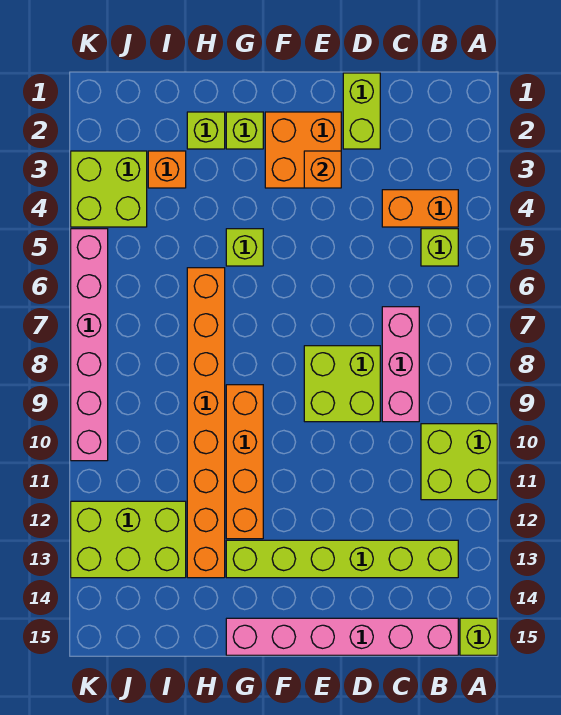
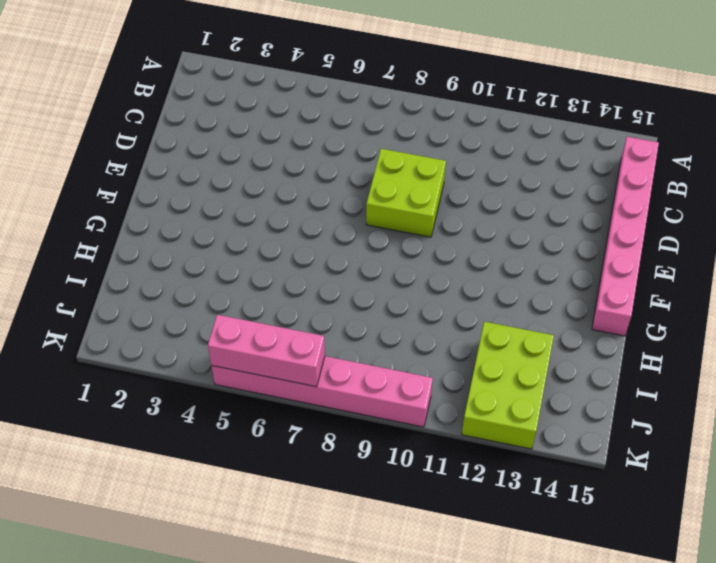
pink brick K5:K7 level 2 -> pink brick C7:C9 level 1
none -> lime brick A10:B11 level 1
none -> lime brick A15 level 1
none -> orange brick B4:C4 level 1

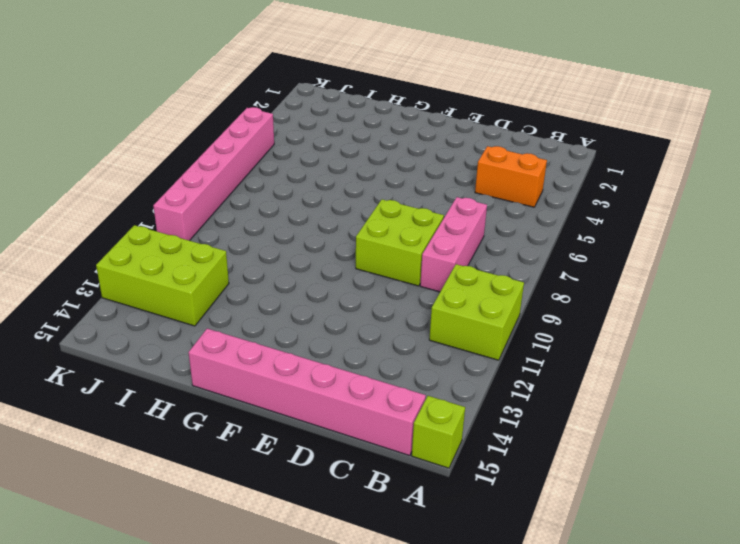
none -> lime brick B5 level 1
none -> lime brick B13:G13 level 1
none -> lime brick D1:D2 level 1

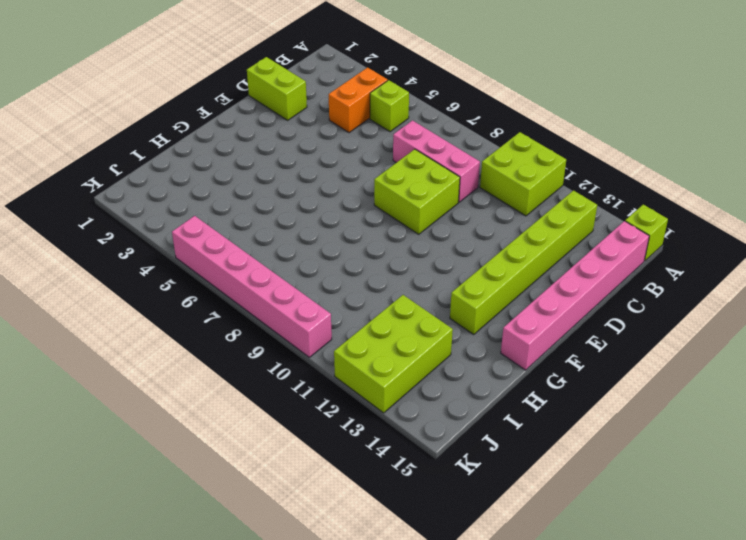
none -> orange brick E2:F3 level 1
none -> lime brick G2 level 1
none -> lime brick G5 level 1

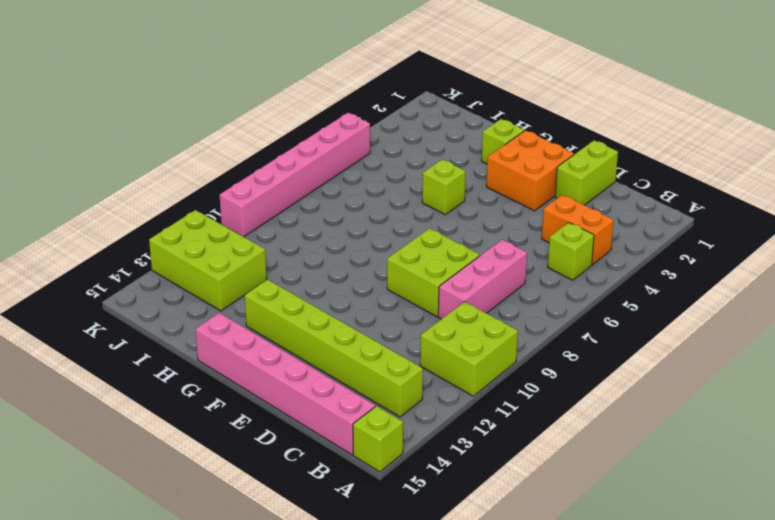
none -> orange brick G9:G12 level 1
none -> lime brick H2 level 1
none -> orange brick H6:H13 level 1

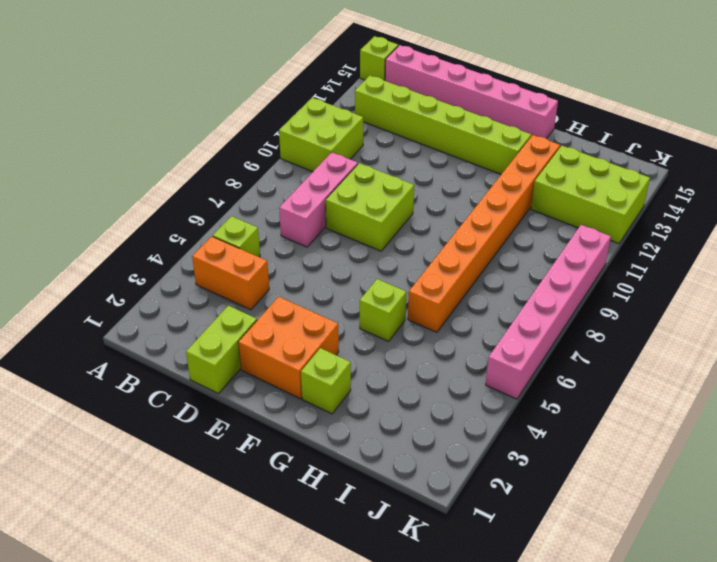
none -> orange brick G9:G12 level 1
none -> lime brick H2 level 1
none -> orange brick I3 level 1

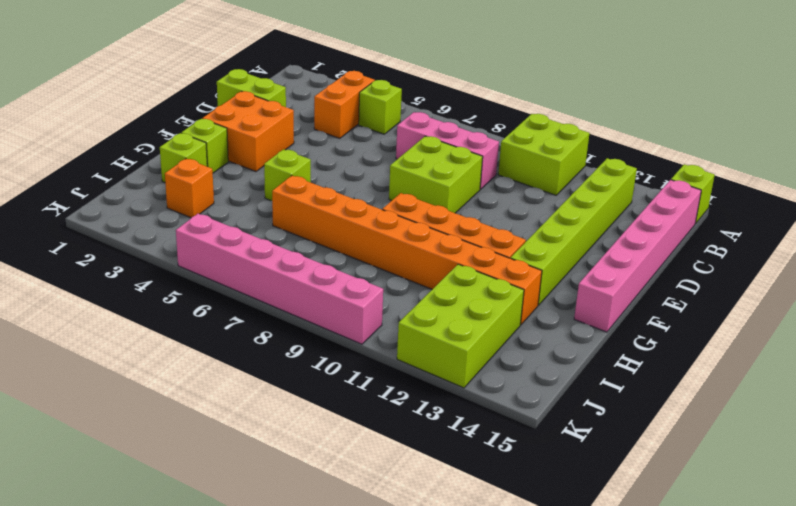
none -> lime brick J3:K4 level 1
none -> orange brick E3 level 2

